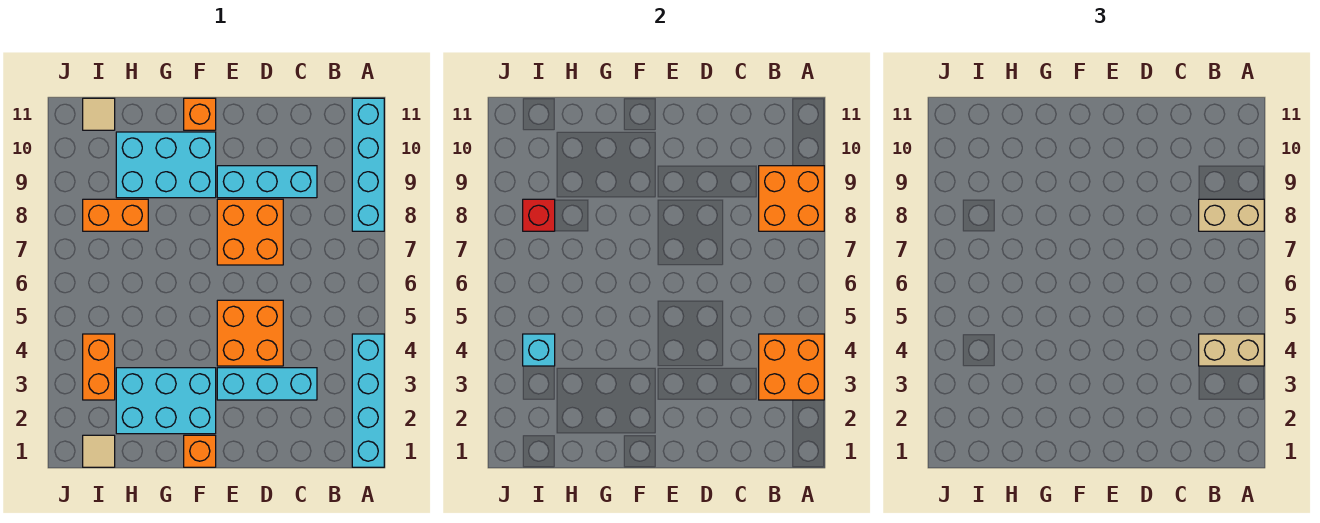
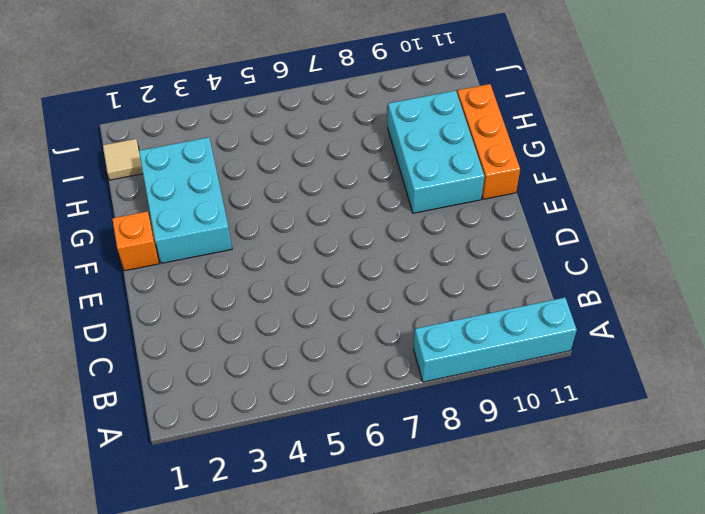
orange brick F11:H11 level 1 -> orange brick F11 level 1
none -> cyan brick A1:A4 level 1
none -> cyan brick C3:E3 level 1
none -> cyan brick C9:E9 level 1

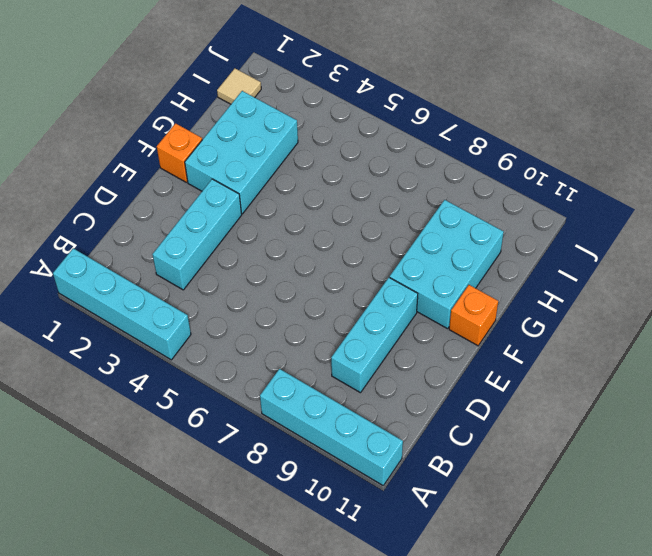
none -> orange brick D4:E5 level 1
none -> orange brick D7:E8 level 1
none -> orange brick H8:I8 level 1

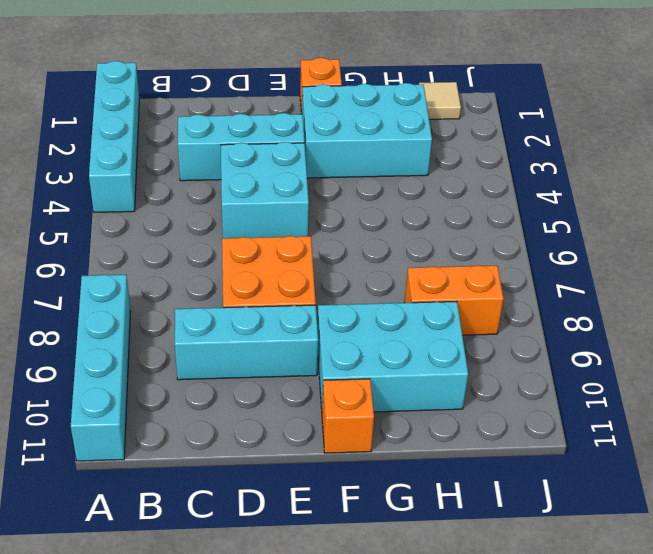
cyan brick D4:E5 level 1 -> orange brick D4:E5 level 1
none -> orange brick I3:I4 level 1
none -> tan tile I11 level 1
none -> orange brick A3:B4 level 2

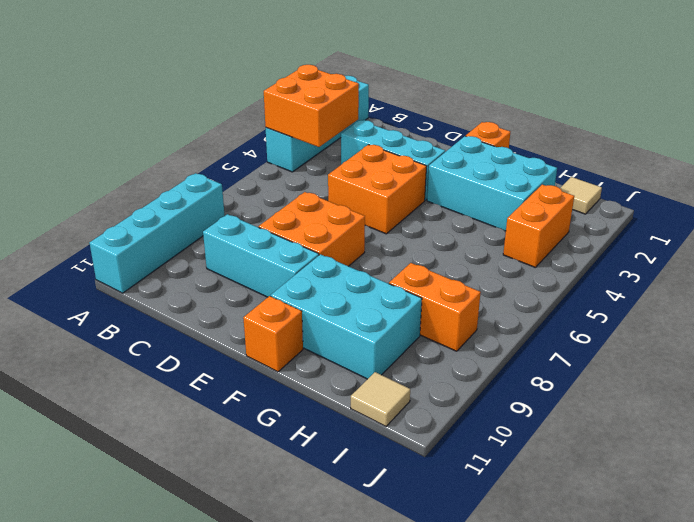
none -> orange brick A8:B9 level 2
none -> cyan brick I4 level 2
none -> red brick I8 level 2

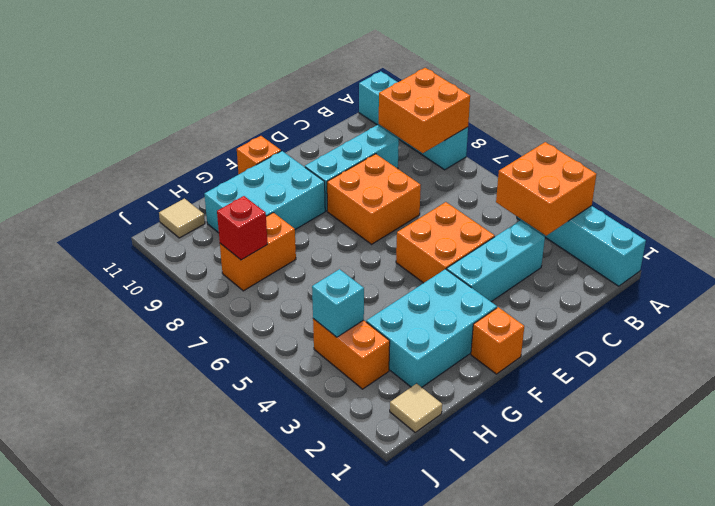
none -> tan brick A4:B4 level 3
none -> tan brick A8:B8 level 3

